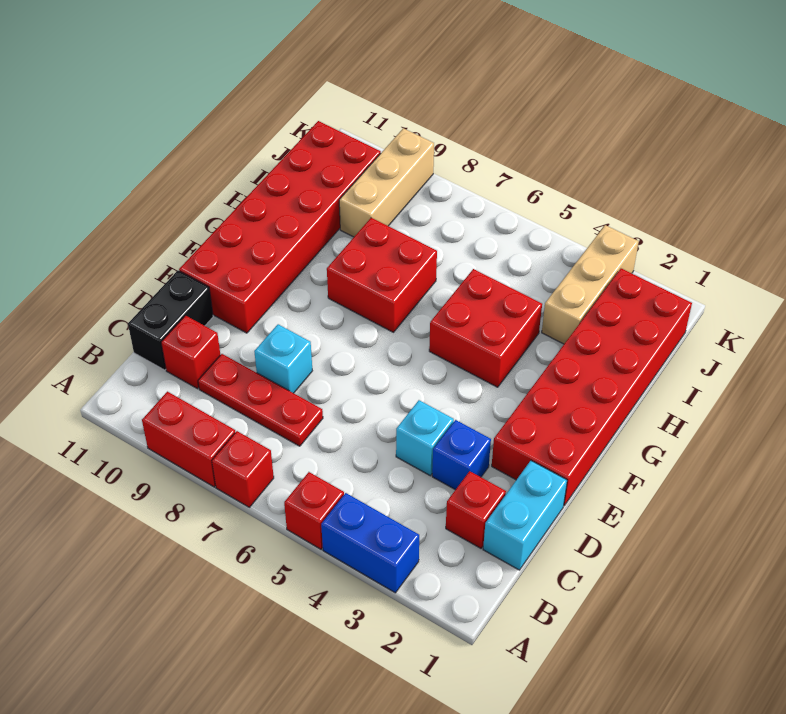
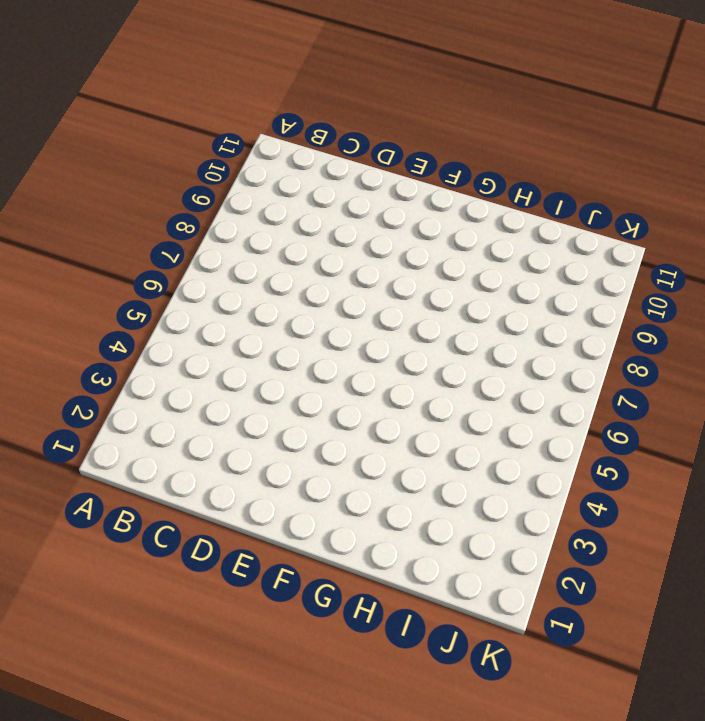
none -> blue brick A3:A4 level 1
none -> red brick A5 level 1
none -> red brick A7 level 1

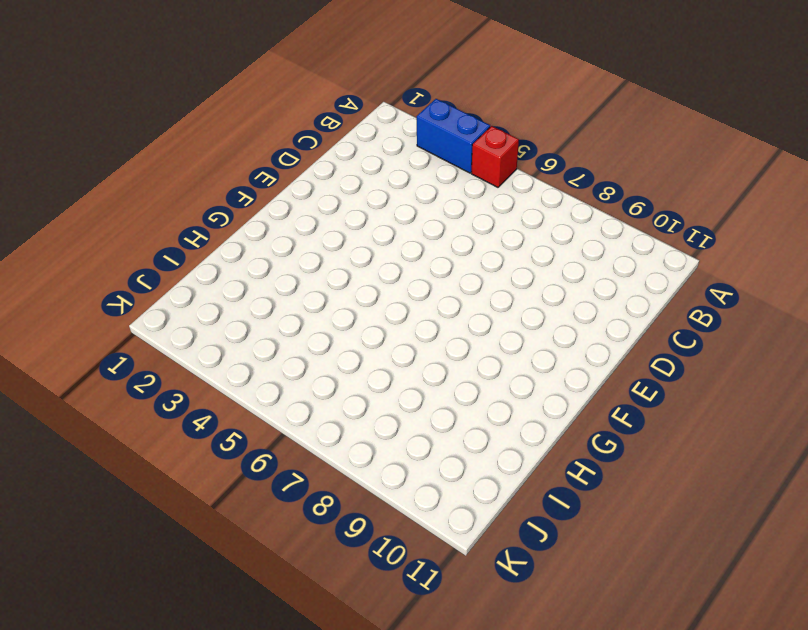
none -> red brick A7 level 1
none -> red brick A8:A9 level 1
none -> cyan brick C1:D1 level 1

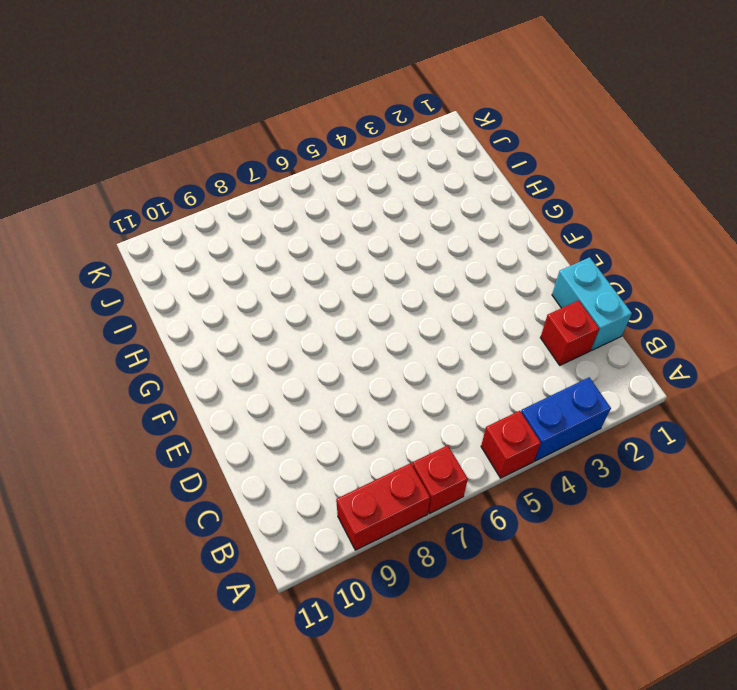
none -> red plate C7:C9 level 1
none -> red brick C10 level 1
none -> black brick C11:D11 level 1

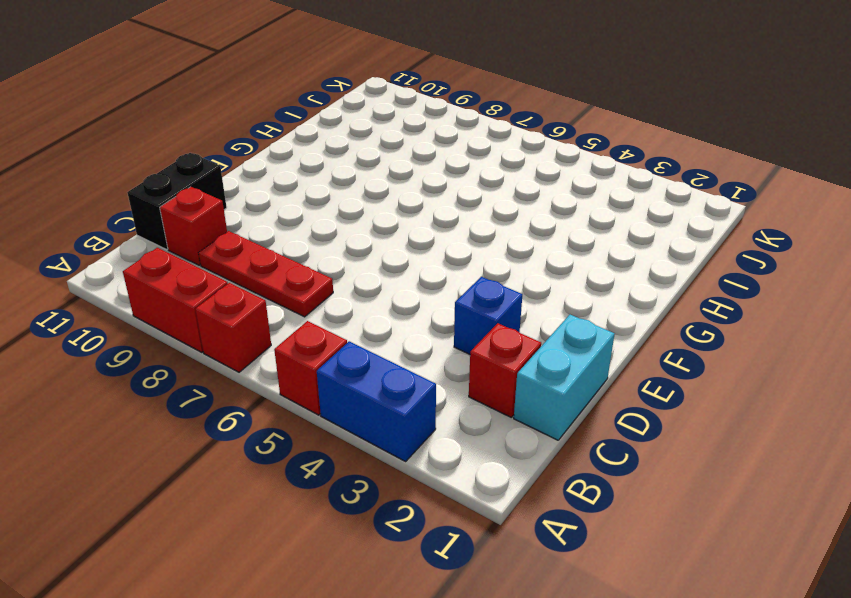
none -> cyan brick D4 level 1
none -> cyan brick D8 level 1
none -> red brick E1:J2 level 1

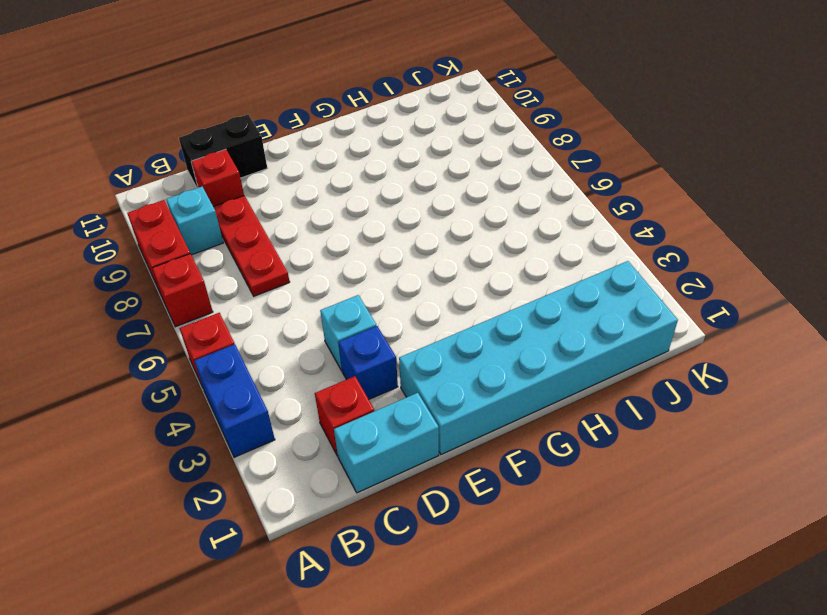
cyan brick B9 level 1 -> cyan brick D8 level 1
cyan brick E1:J2 level 1 -> red brick E1:J2 level 1
none -> red brick E10:J11 level 1
none -> red brick G4:H5 level 1
none -> red brick G7:H8 level 1

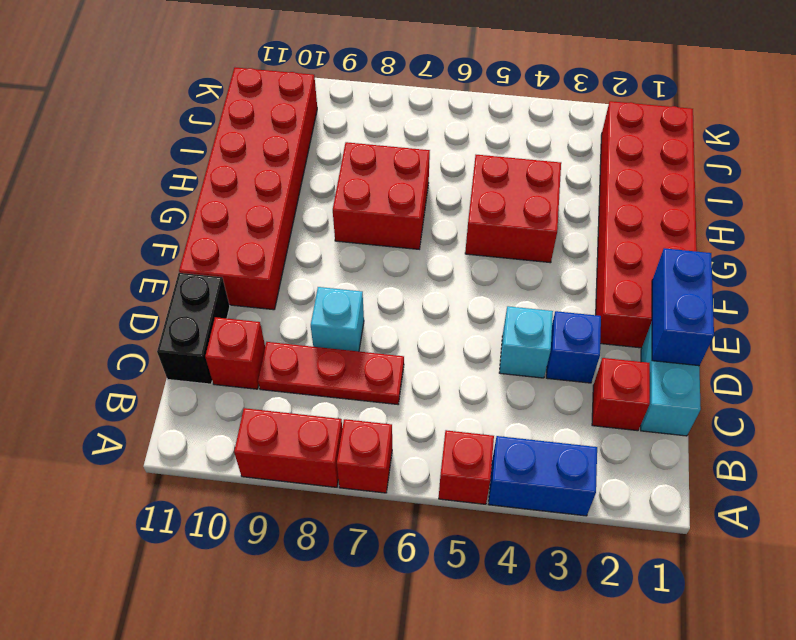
blue brick D1:E1 level 2 -> none
none -> tan brick I3:K3 level 1
none -> tan brick I9:K9 level 1

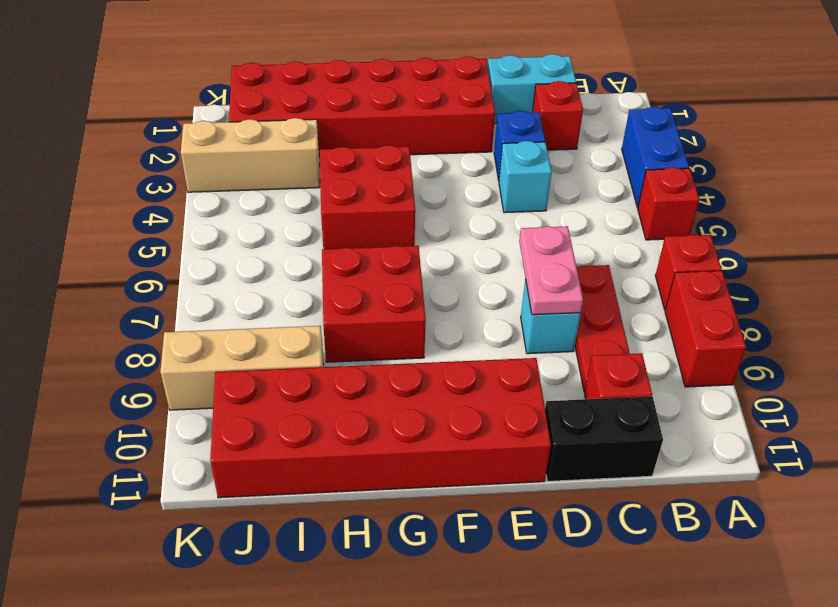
pink plate D7:D8 level 2 -> none

